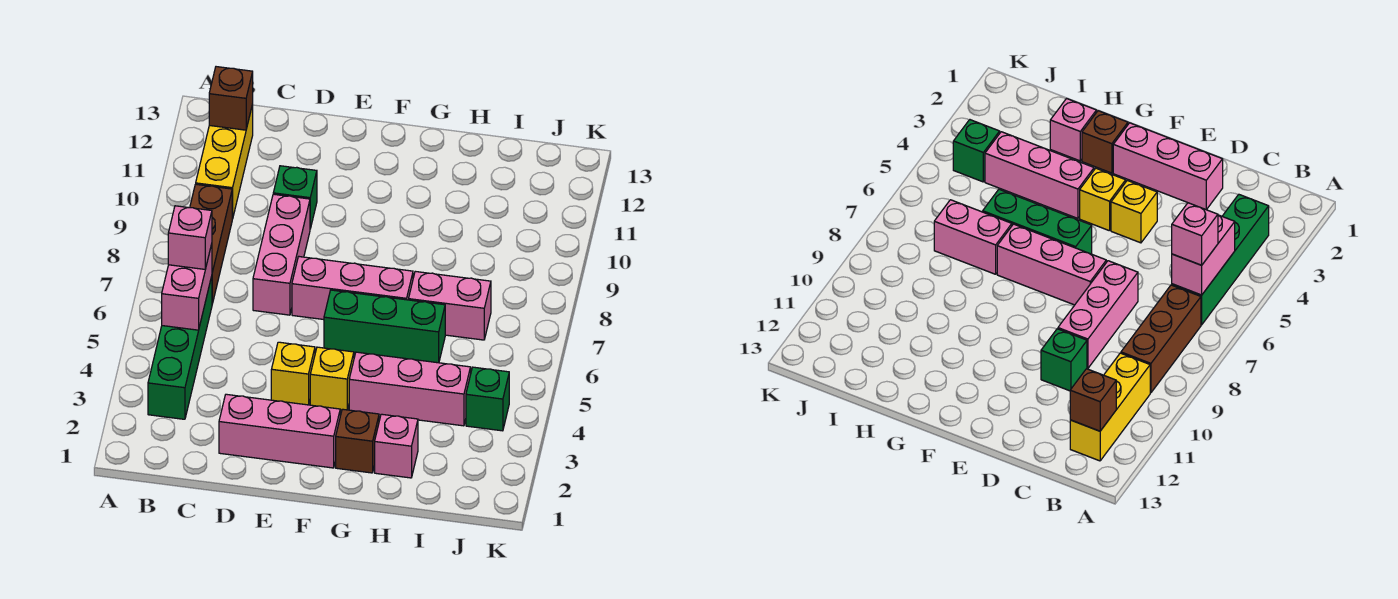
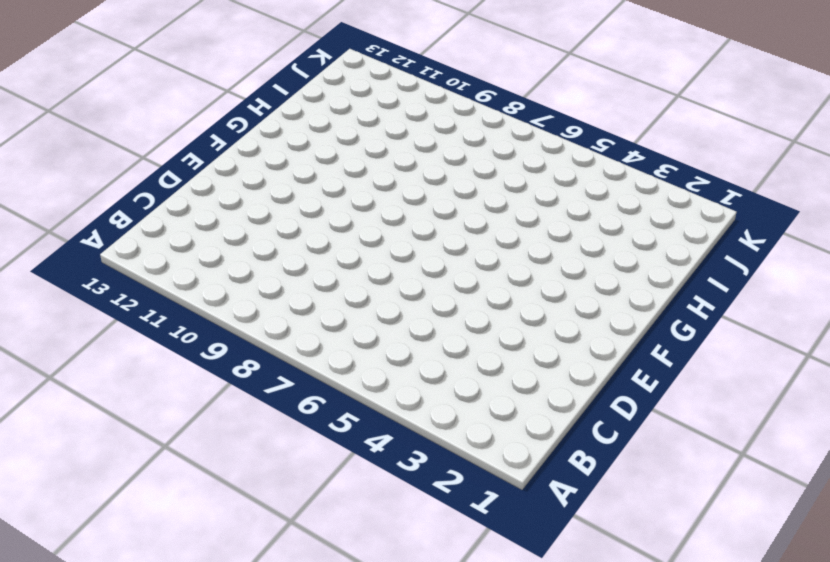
none -> green brick B3:B6 level 1
none -> brown brick B7:B9 level 1
none -> yellow brick B10:B12 level 1

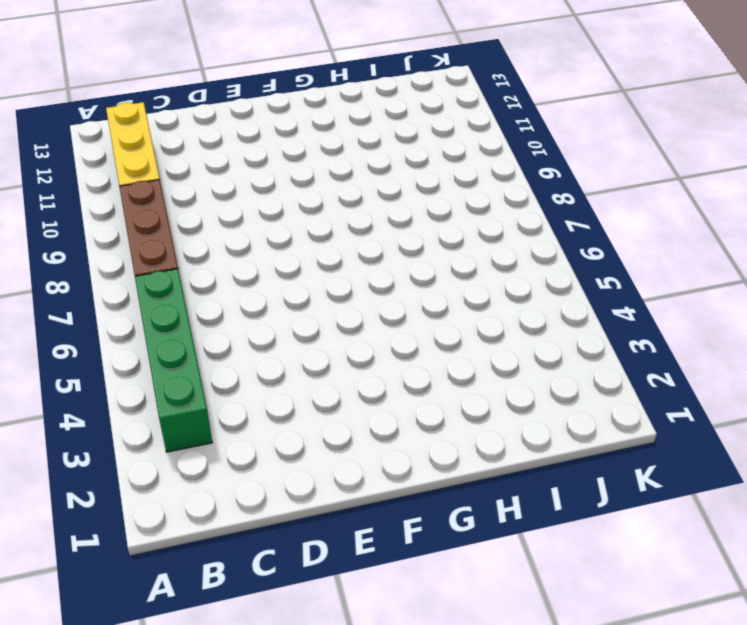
none -> pink brick D2:F2 level 1
none -> pink brick D7:D9 level 1
none -> green brick D10 level 1

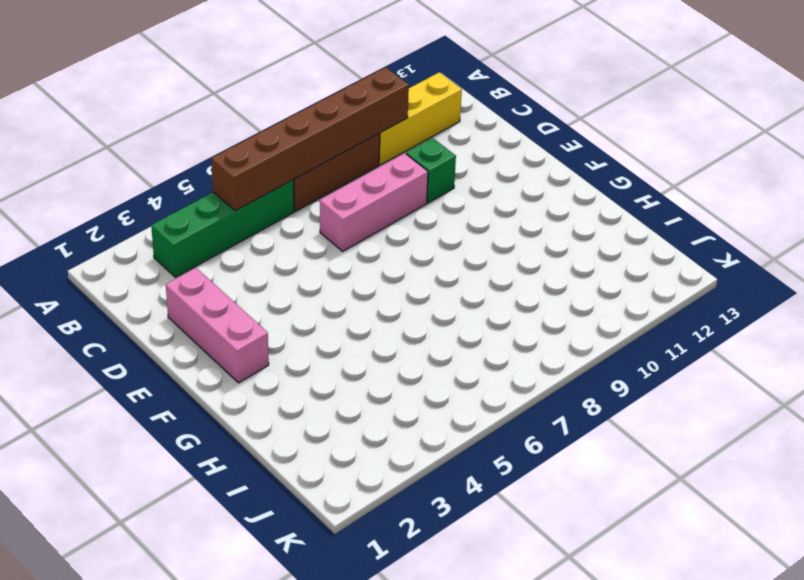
brown brick B5:B10 level 2 -> pink brick B5:B6 level 2
none -> yellow brick E4 level 1
none -> pink brick E7:G7 level 1
none -> yellow brick F4 level 1

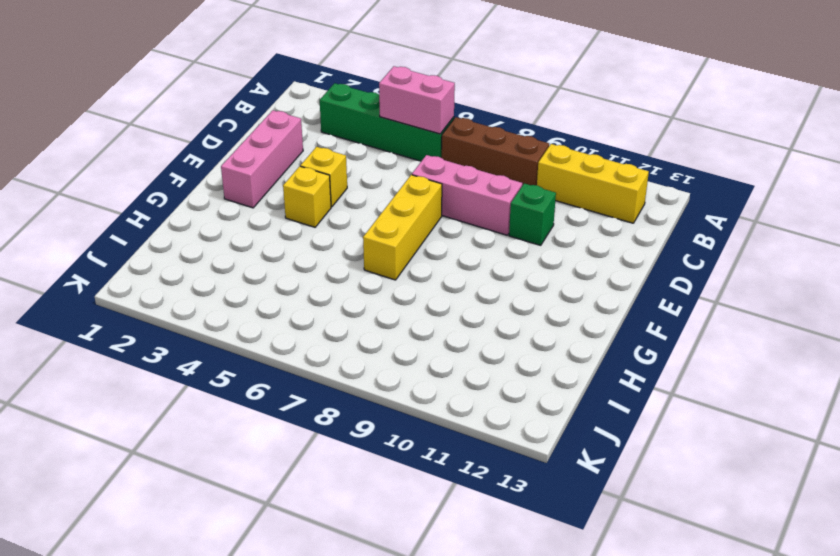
yellow brick E7:G7 level 1 -> pink brick E7:G7 level 1
none -> green brick F6:H6 level 1
none -> brown brick G2 level 1
none -> pink brick G4:I4 level 1

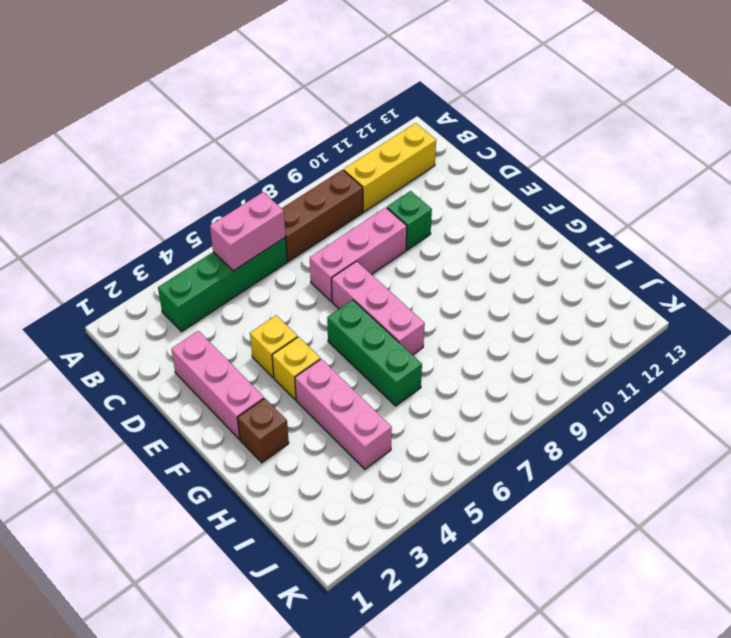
none -> pink brick H2 level 1
none -> pink brick H7:I7 level 1
none -> green brick J4 level 1

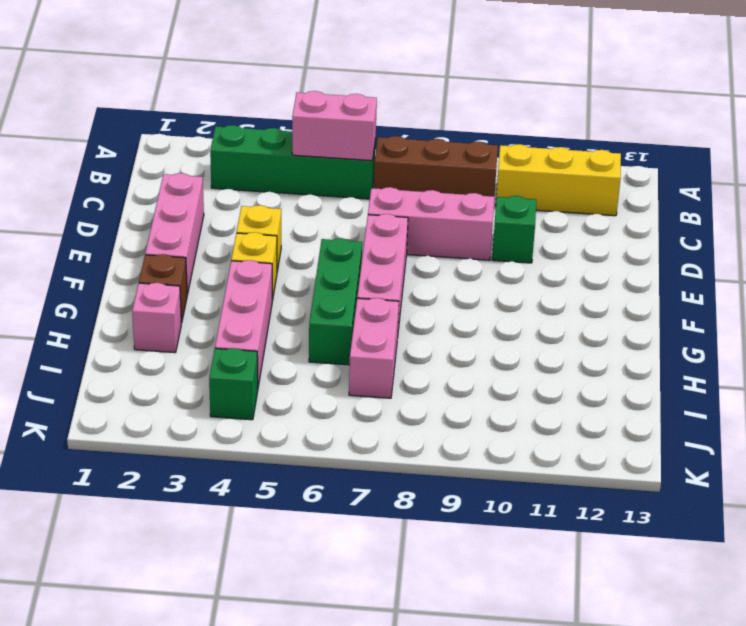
none -> brown brick B12 level 2
none -> pink brick B6 level 3

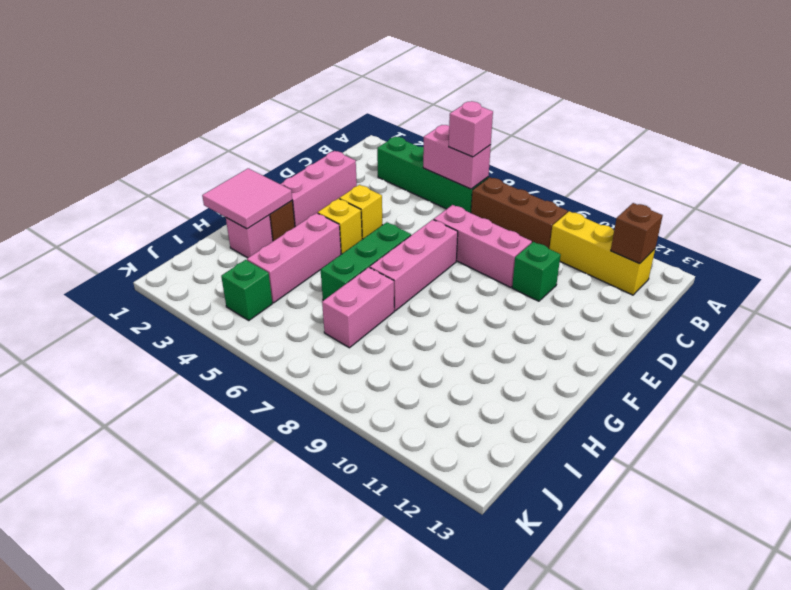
pink tile G1:H2 level 2 -> none

